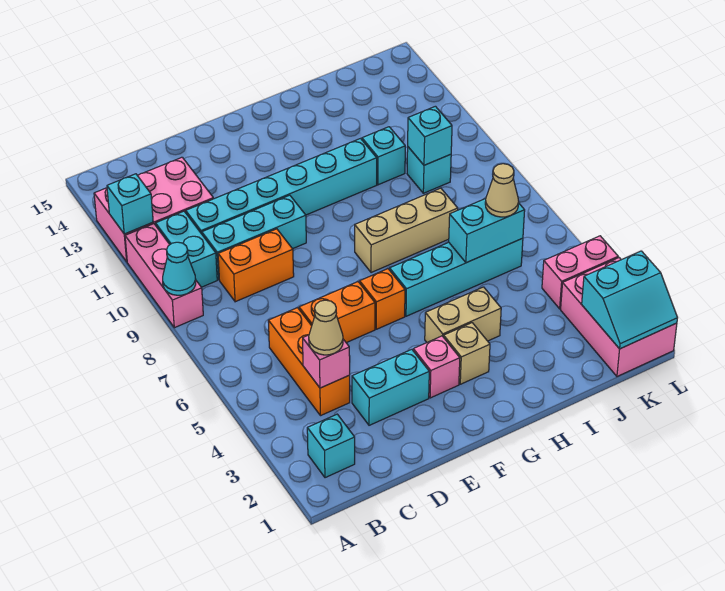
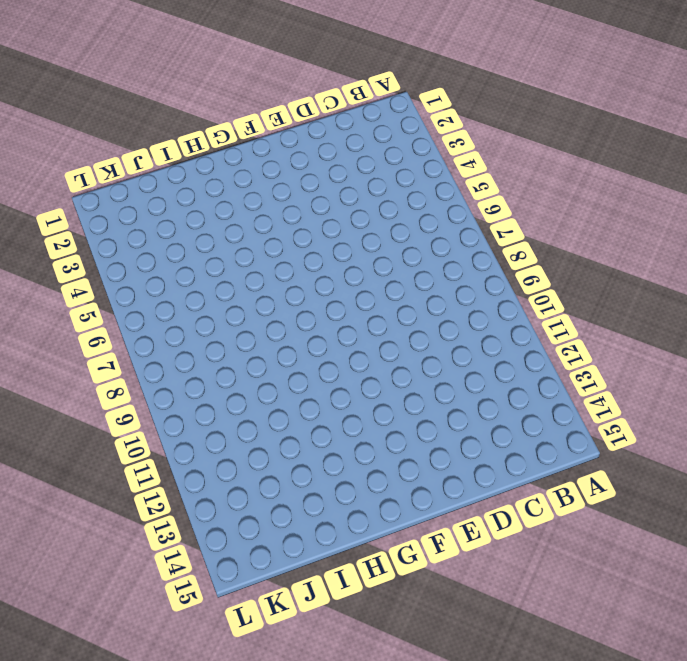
none -> pink brick A9:A11 level 1
none -> pink brick A12:C13 level 1
none -> cyan brick B2 level 1

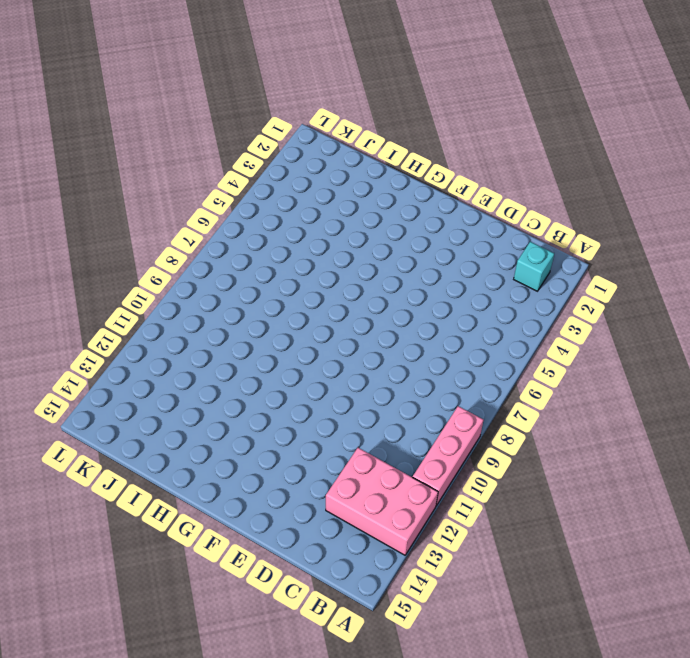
none -> cyan brick B10:B11 level 1
none -> orange brick C4:C6 level 1
none -> orange brick C9:D9 level 1

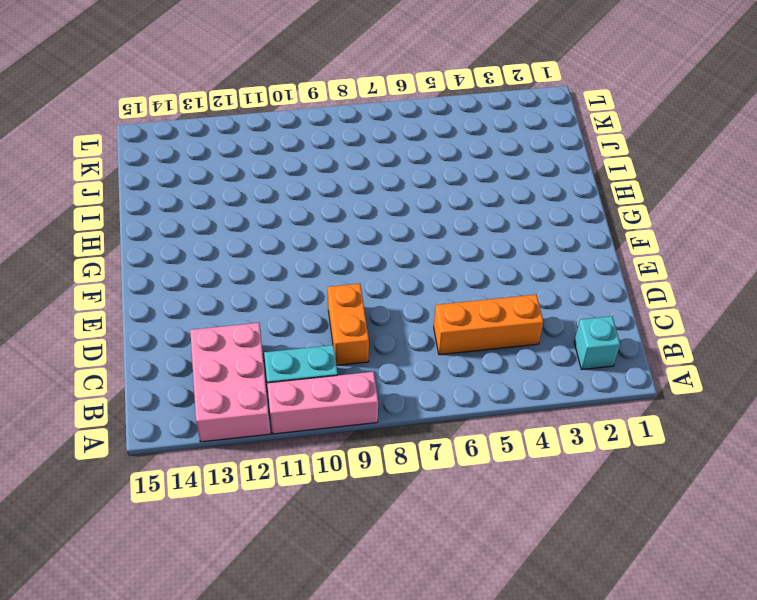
none -> cyan brick C10:E10 level 1
none -> cyan brick C11:H11 level 1
none -> cyan brick D3:E3 level 1

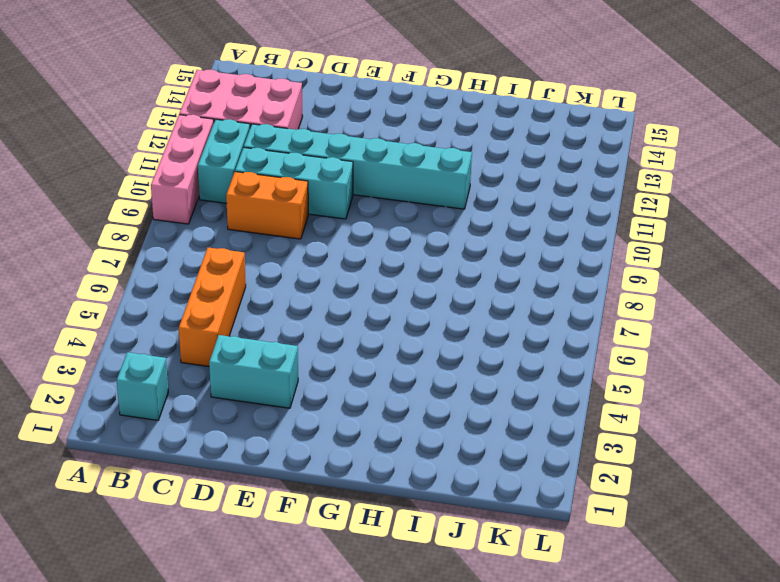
none -> orange brick D6:E6 level 1
none -> pink brick F3 level 1
none -> orange brick F6 level 1

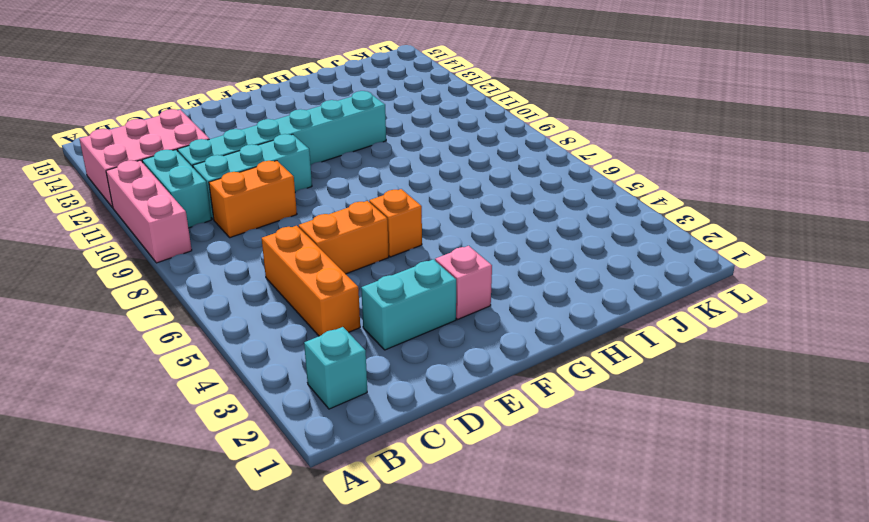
none -> tan brick G3 level 1
none -> tan brick G4:H4 level 1
none -> cyan brick G6:J6 level 1

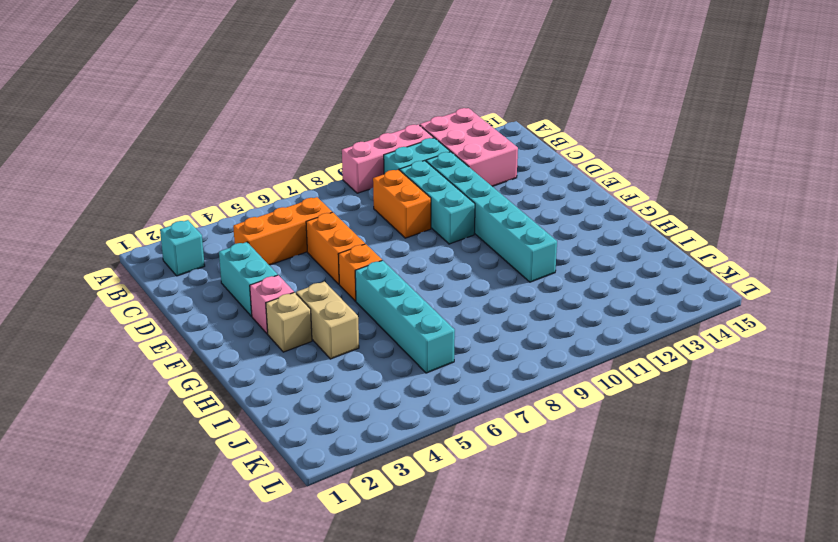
none -> tan brick G8:I8 level 1
none -> cyan brick I11 level 1
none -> cyan brick J10 level 1

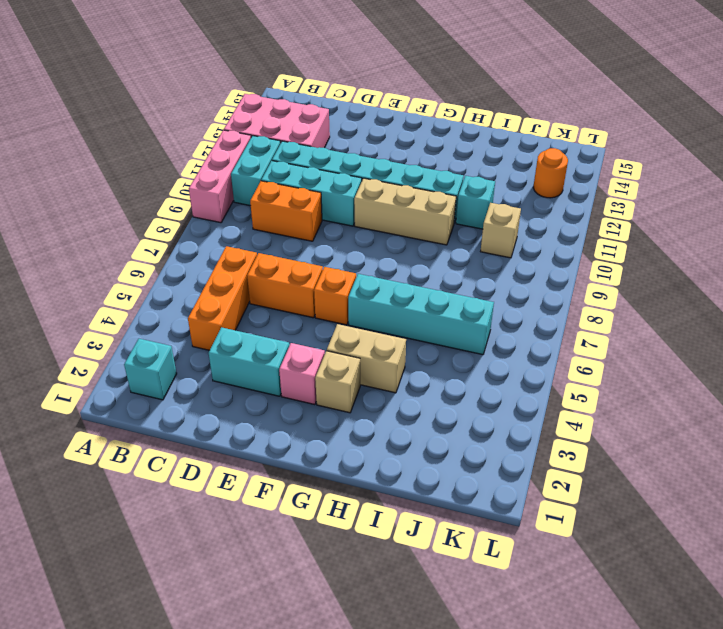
tan brick F10:H10 level 1 -> tan brick G8:I8 level 1
tan brick J10 level 1 -> cyan brick J10 level 1
orange round brick K13 level 1 -> none
none -> pink brick K1:L3 level 1
none -> pink brick K4:L4 level 1
none -> cyan cone A9 level 2

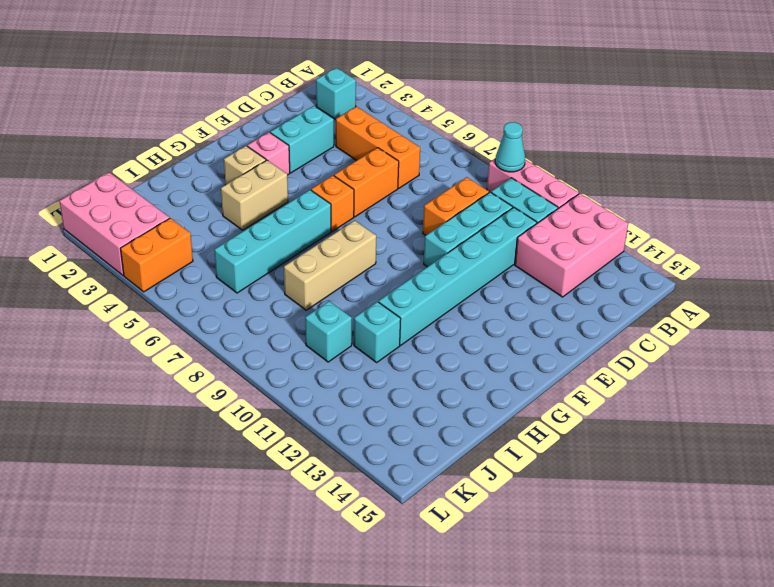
orange brick K4:L4 level 1 -> pink brick K4:L4 level 1
none -> cyan brick A12 level 2
none -> pink brick C4 level 2
none -> cyan brick I6:J6 level 2

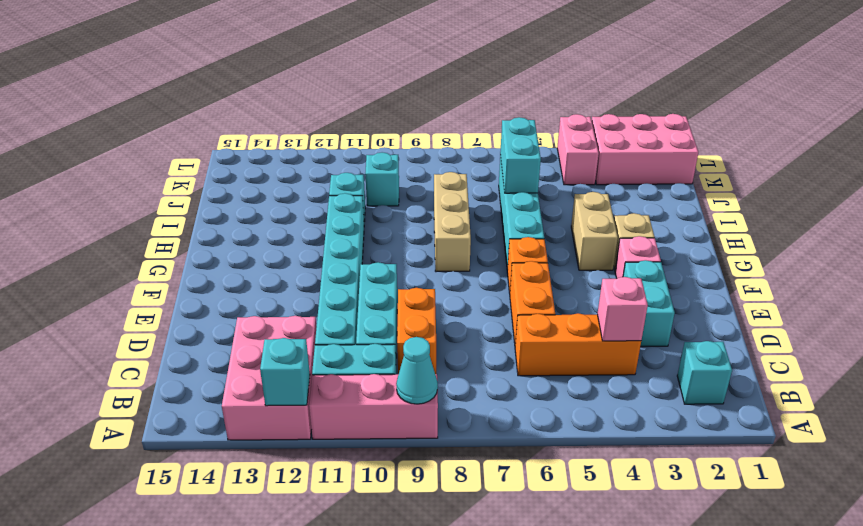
none -> cyan brick J10 level 2
none -> cyan slope K1:L2 level 2 top 2
none -> tan cone C4 level 3

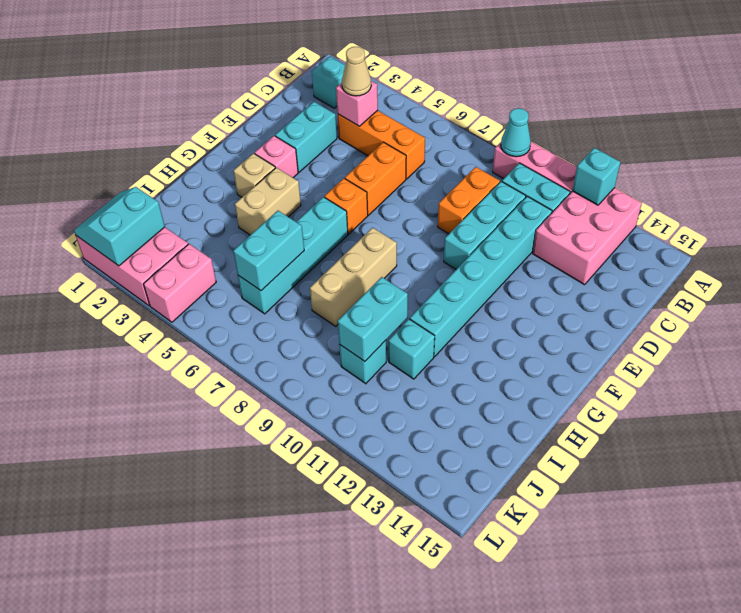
cyan brick I10:J10 level 2 -> cyan brick J10 level 2
none -> tan cone J6 level 3

